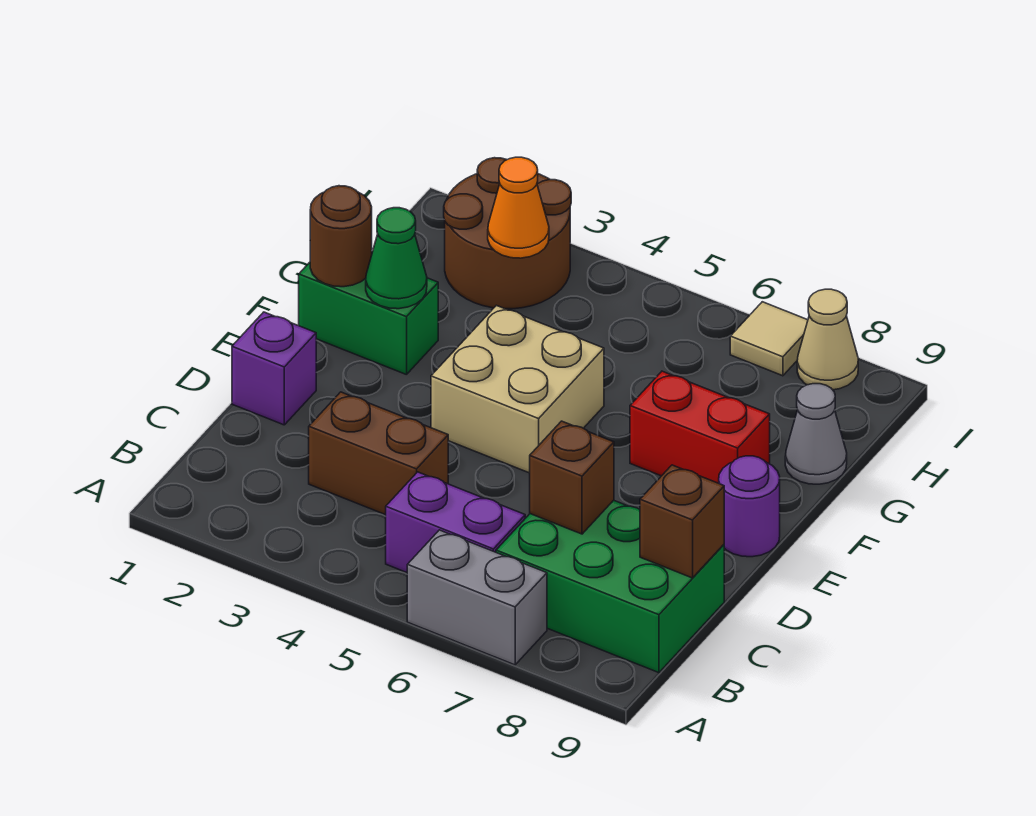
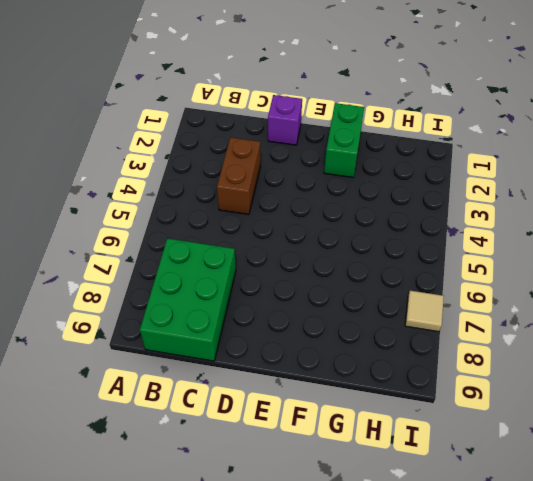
none -> grey brick A6:A7 level 1
none -> purple brick B5:B6 level 1
none -> tan brick E4:F5 level 1

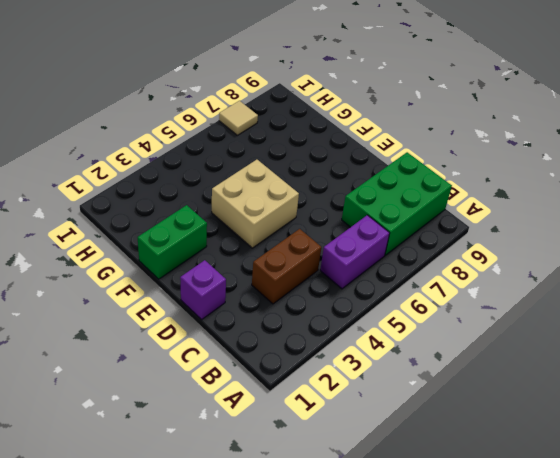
none -> grey brick A6:A7 level 1
none -> purple round brick E9 level 1
none -> red brick F7:F8 level 1

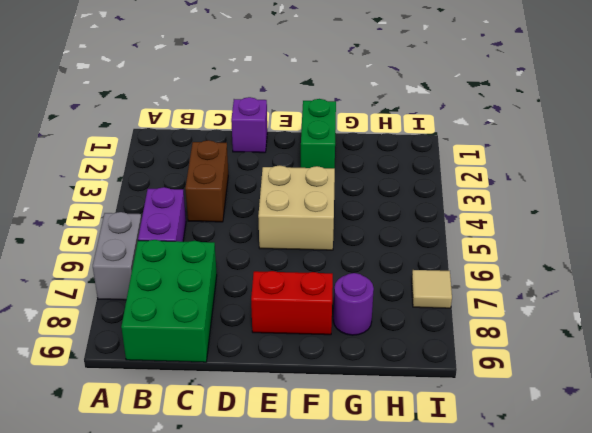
red brick E8:F8 level 1 -> red brick F7:F8 level 1
purple round brick G8 level 1 -> purple round brick E9 level 1
none -> grey cone G9 level 1
none -> brown round brick H2:I3 level 1
none -> tan cone I8 level 1

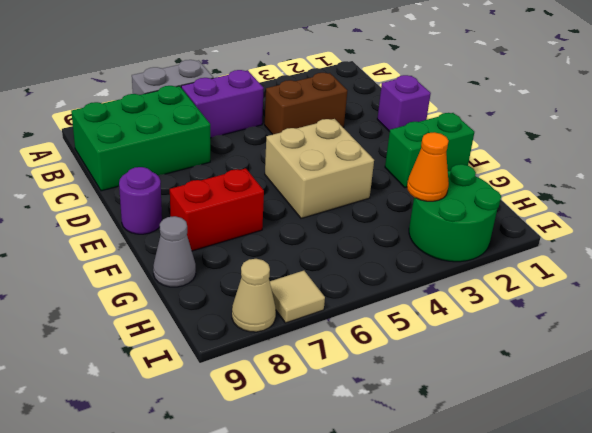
green round brick H2:I3 level 1 -> brown round brick H2:I3 level 1
none -> brown brick C7 level 2
none -> brown brick C9 level 2
none -> brown round brick F1 level 2

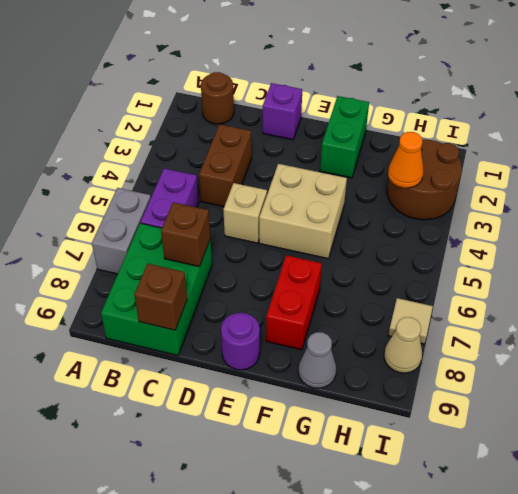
brown round brick B1 level 1 -> brown round brick F1 level 2
tan brick D5 level 1 -> none
none -> green cone F2 level 2

